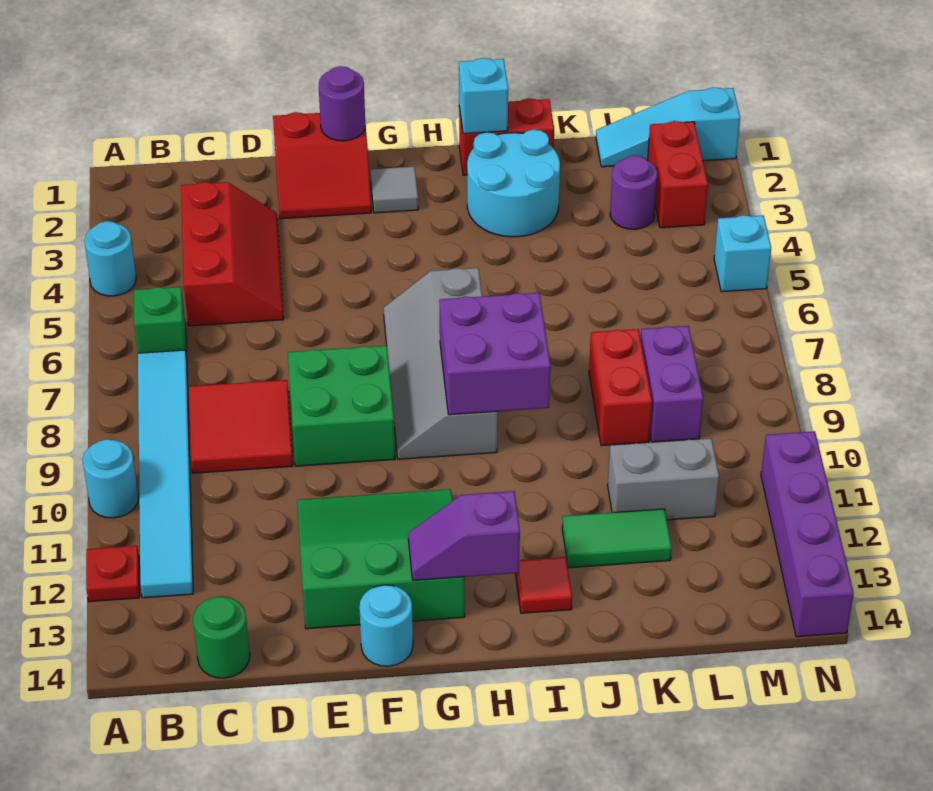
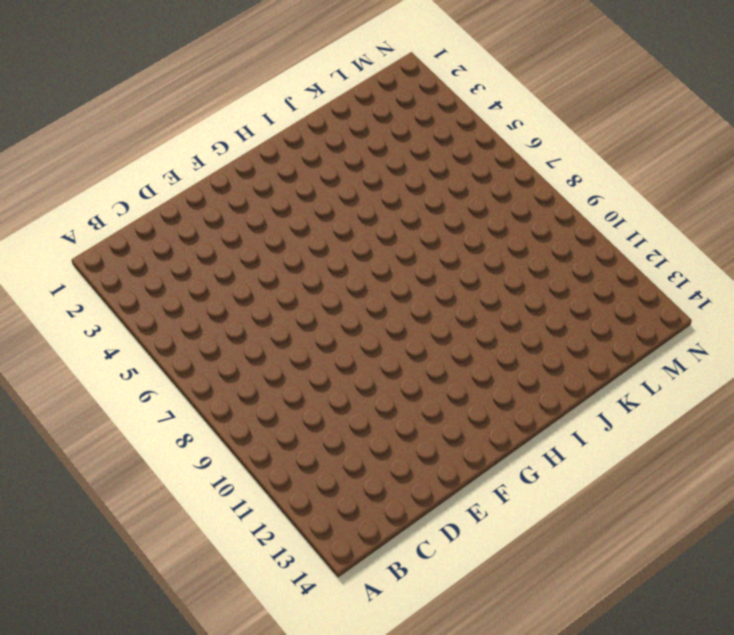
none -> cyan round brick A4 level 1
none -> cyan round brick A10 level 1
none -> red plate A12 level 1
none -> green brick B6 level 1

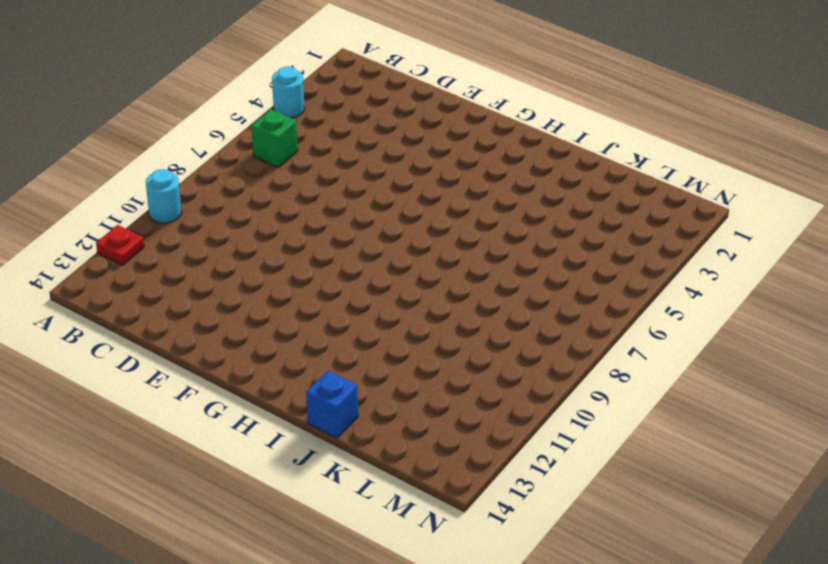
blue brick J14 level 1 -> none
none -> cyan tile B7:B12 level 1
none -> red slope C3:D5 level 1 top C
none -> red tile C8:D9 level 1
none -> green round brick C14 level 1

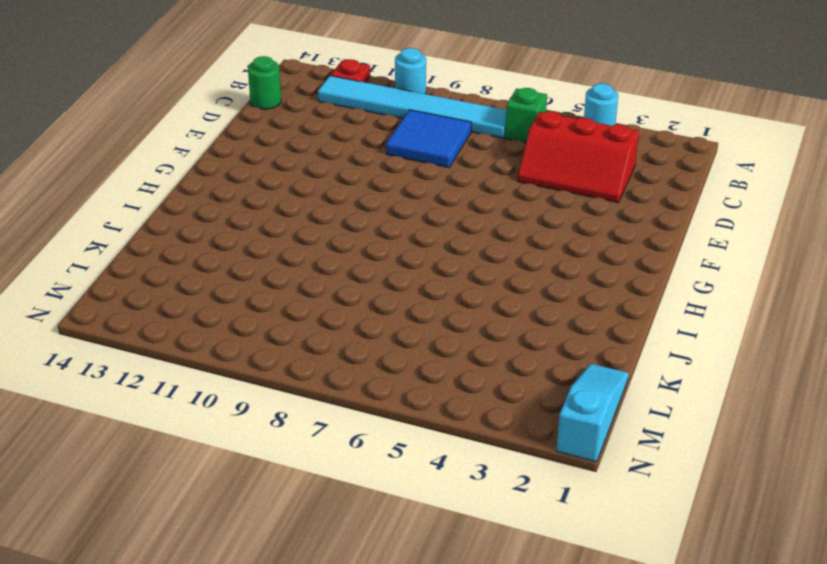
blue tile C8:D9 level 1 -> red tile C8:D9 level 1
none -> red slope E1:F2 level 1 top 1
none -> green brick E8:F9 level 1
none -> green slope E11:G13 level 1 top 13
none -> cyan round brick F14 level 1

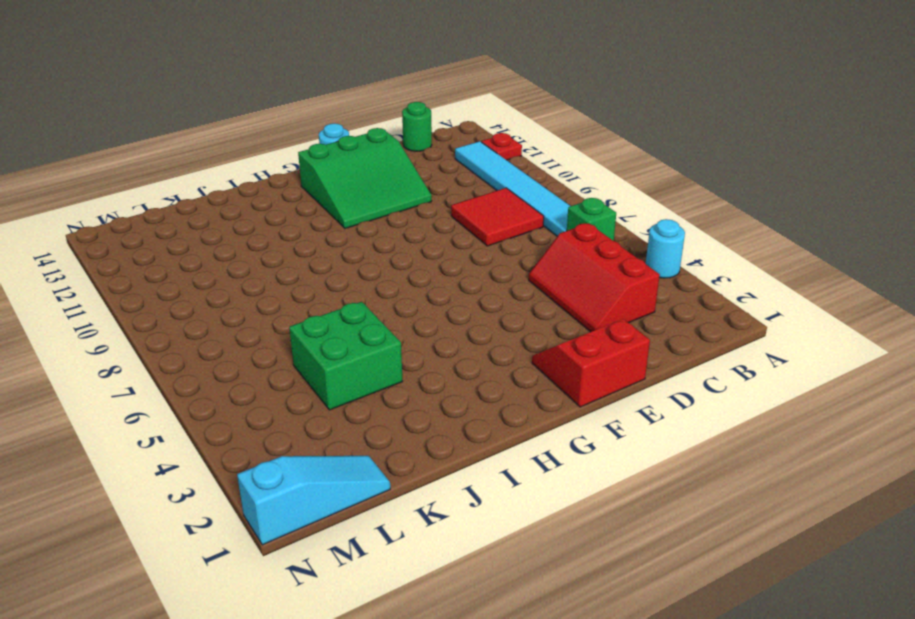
green brick J4:K5 level 1 -> green brick E8:F9 level 1
none -> cyan round brick A10 level 1
none -> grey tile G2 level 1
none -> grey slope G6:H9 level 1 top H
none -> red brick I1:J1 level 1

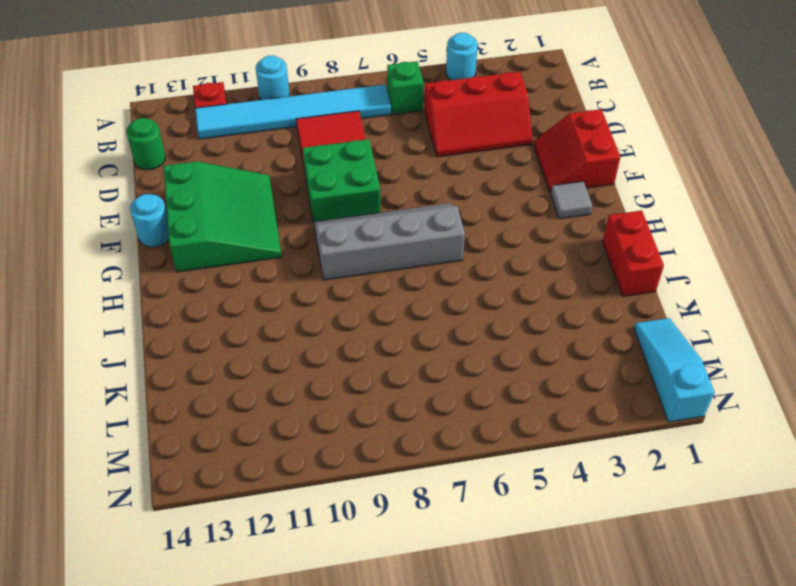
none -> cyan round brick I2:J3 level 1
none -> red tile I13 level 1
none -> green tile J12:K12 level 1
none -> red brick K8:K9 level 1

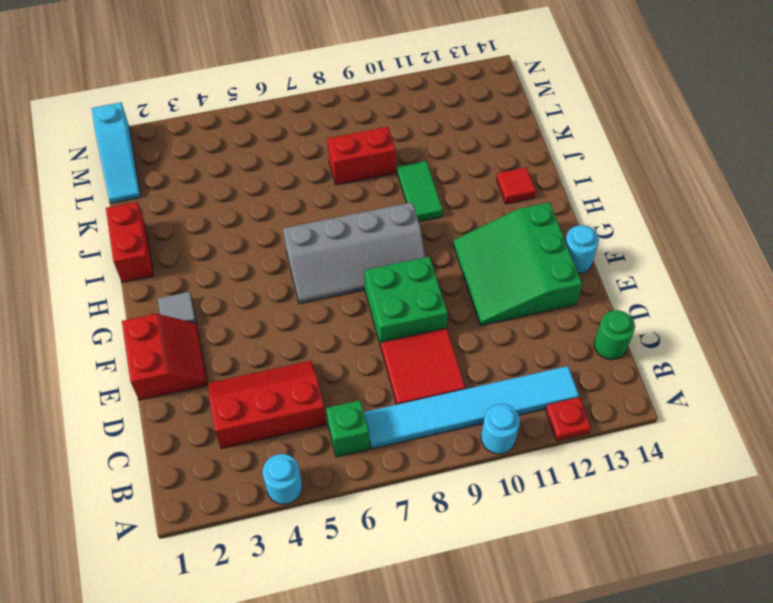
green tile I10:J10 level 1 -> green tile J12:K12 level 1
none -> cyan round brick I2:J3 level 1
none -> grey brick K11:L11 level 1
none -> purple round brick L3 level 1
none -> purple brick L8:L9 level 1

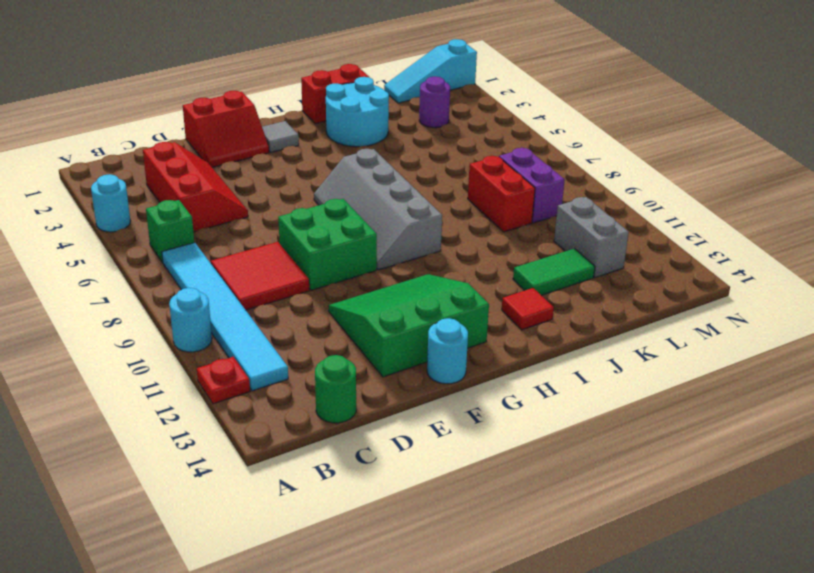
grey brick L11:L12 level 1 -> grey brick K11:L11 level 1
none -> red brick M2:M3 level 1
none -> cyan brick N5 level 1
none -> purple brick N11:N14 level 1
none -> purple round brick F1 level 2

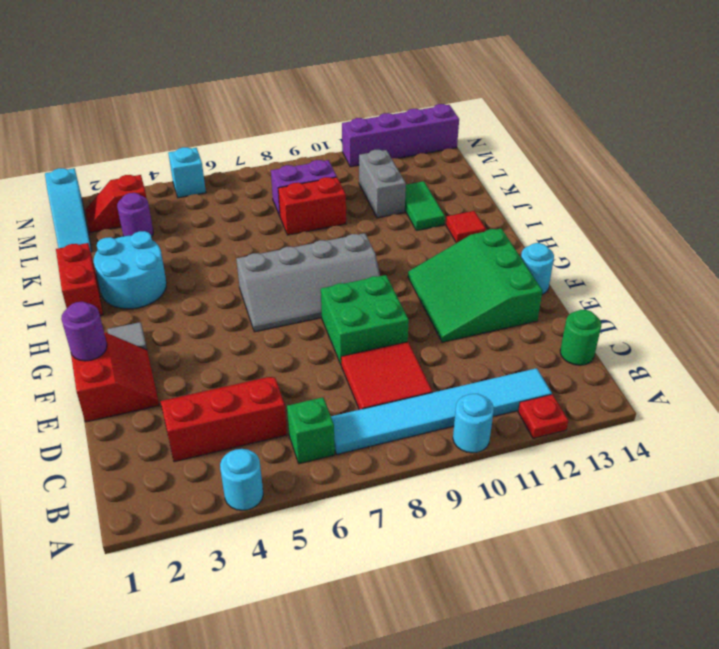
red slope M2:M3 level 1 top 3 -> red brick M2:M3 level 1
none -> purple slope G13:H13 level 2 top H
none -> purple brick H8:I9 level 2
none -> cyan brick I1 level 2

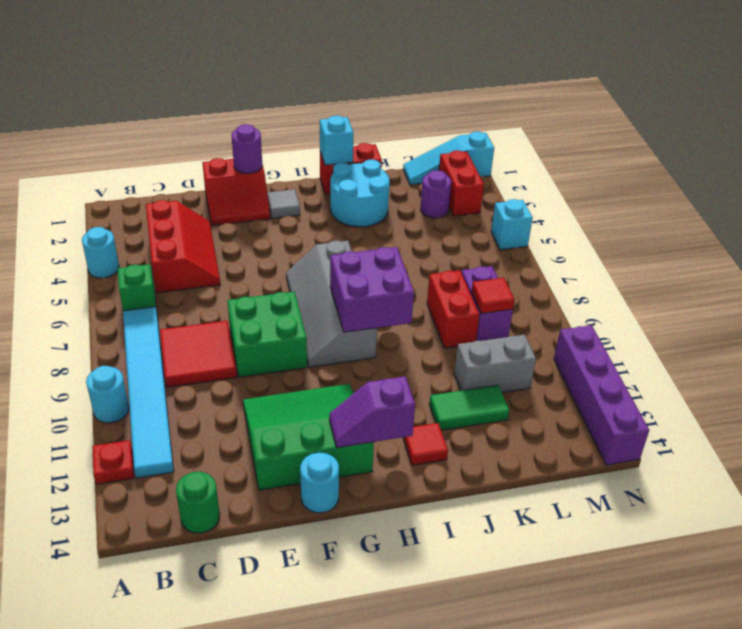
red tile L9 level 2 -> none

